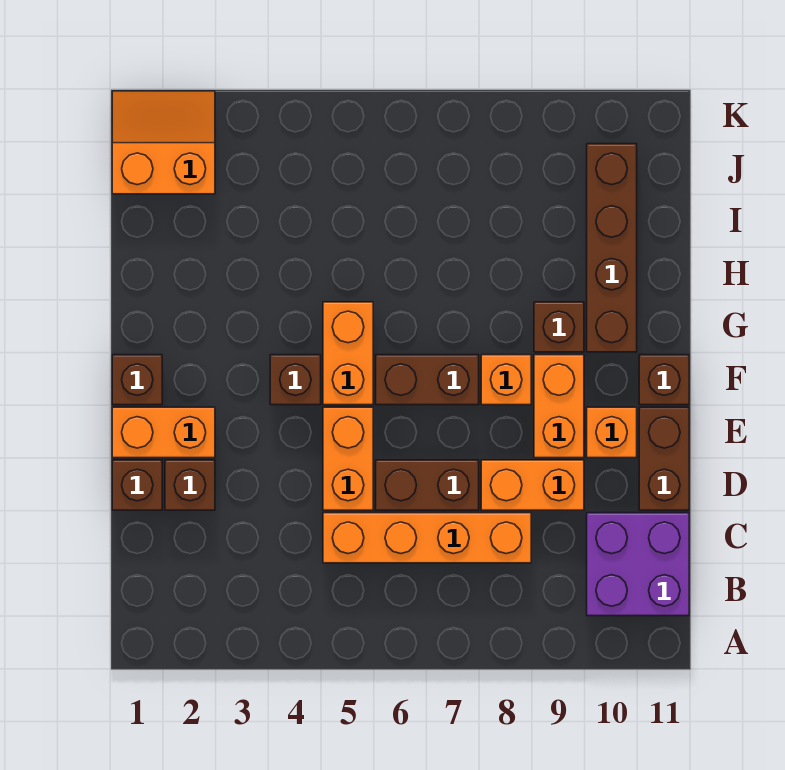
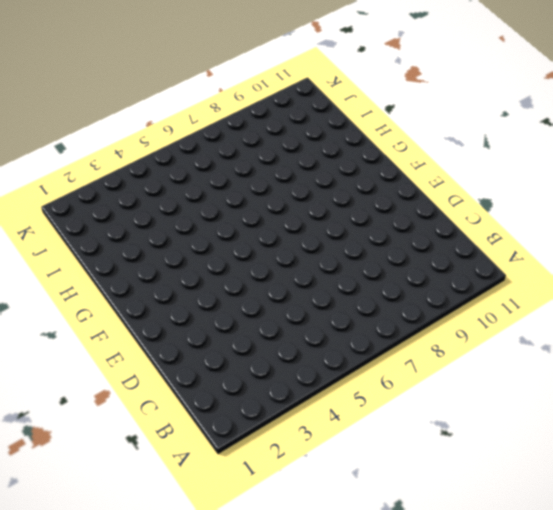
none -> purple brick B10:C11 level 1
none -> orange brick C5:C8 level 1
none -> brown brick D1 level 1

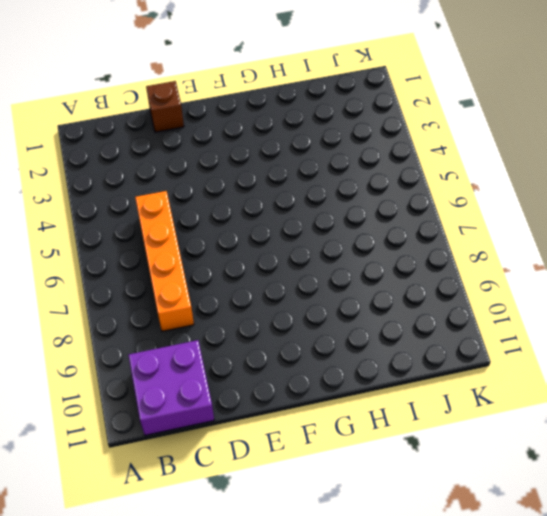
none -> brown brick D2 level 1
none -> orange brick D5:E5 level 1
none -> brown brick D6:D7 level 1

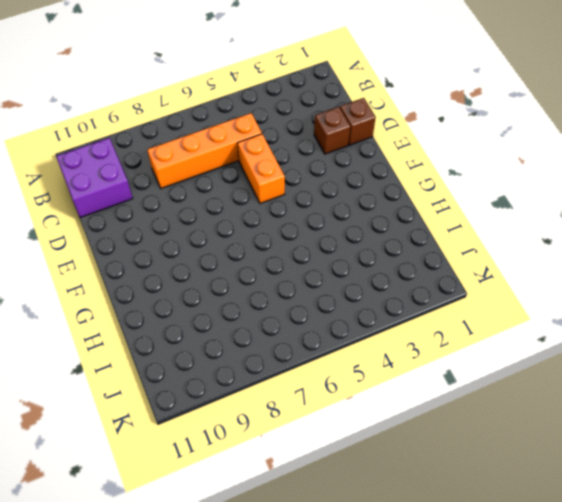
none -> brown brick D6:D7 level 1
none -> orange brick D8:D9 level 1
none -> brown brick D11:E11 level 1

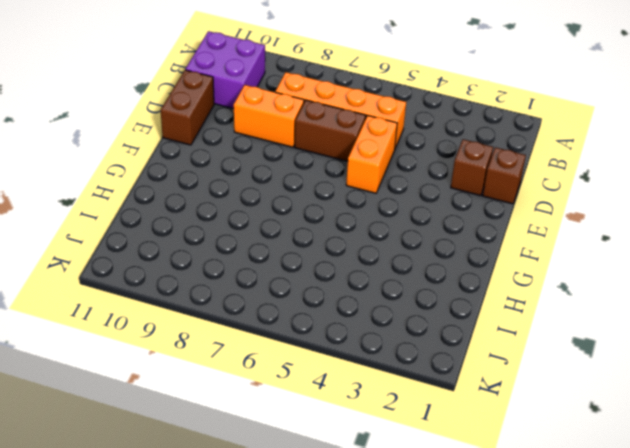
none -> orange brick E1:E2 level 1
none -> orange brick E9:F9 level 1
none -> orange brick E10 level 1

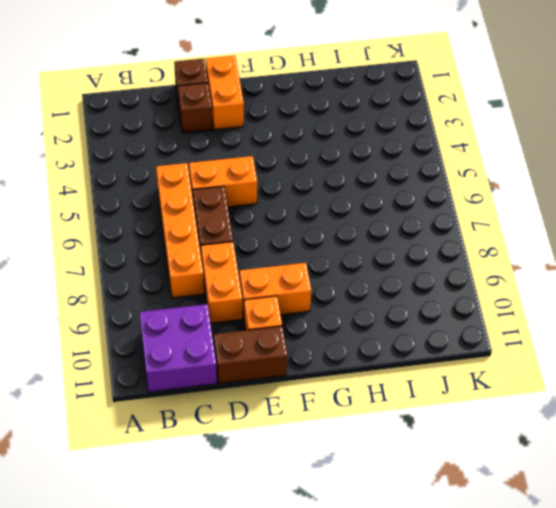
none -> brown brick F1 level 1
none -> brown brick F4 level 1
none -> orange brick F5:G5 level 1

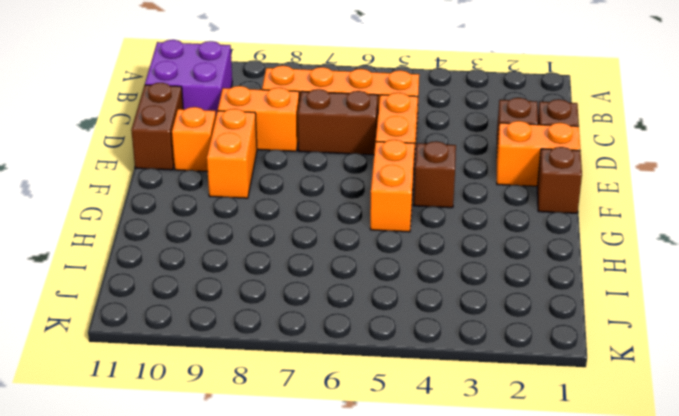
none -> brown brick F6:F7 level 1
none -> orange brick F8 level 1
none -> brown brick F11 level 1

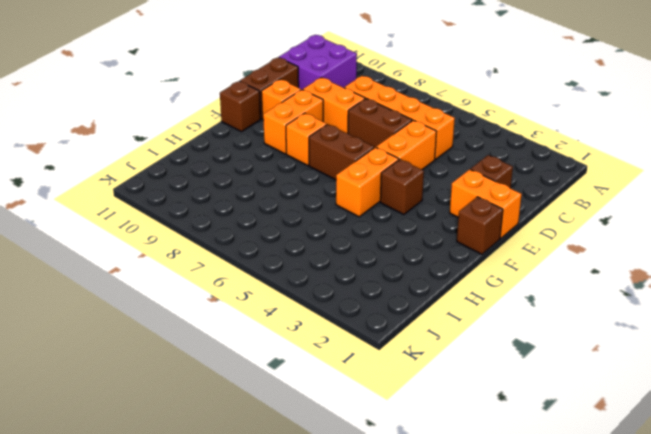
none -> brown brick D1 level 1
none -> brown brick G9 level 1
none -> brown brick G10:J10 level 1

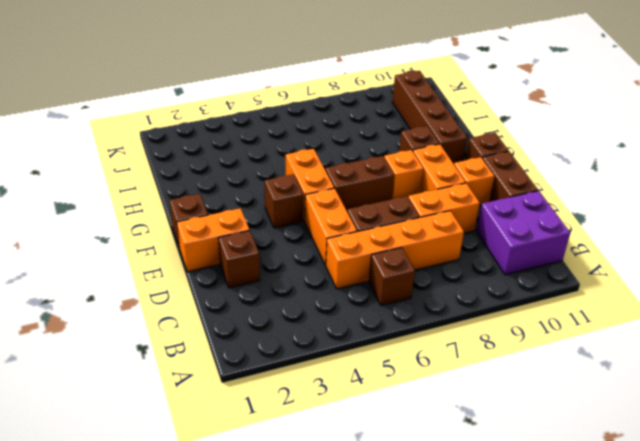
brown brick B6 level 1 -> brown brick D1 level 1
none -> orange slope J1:K2 level 1 top J

